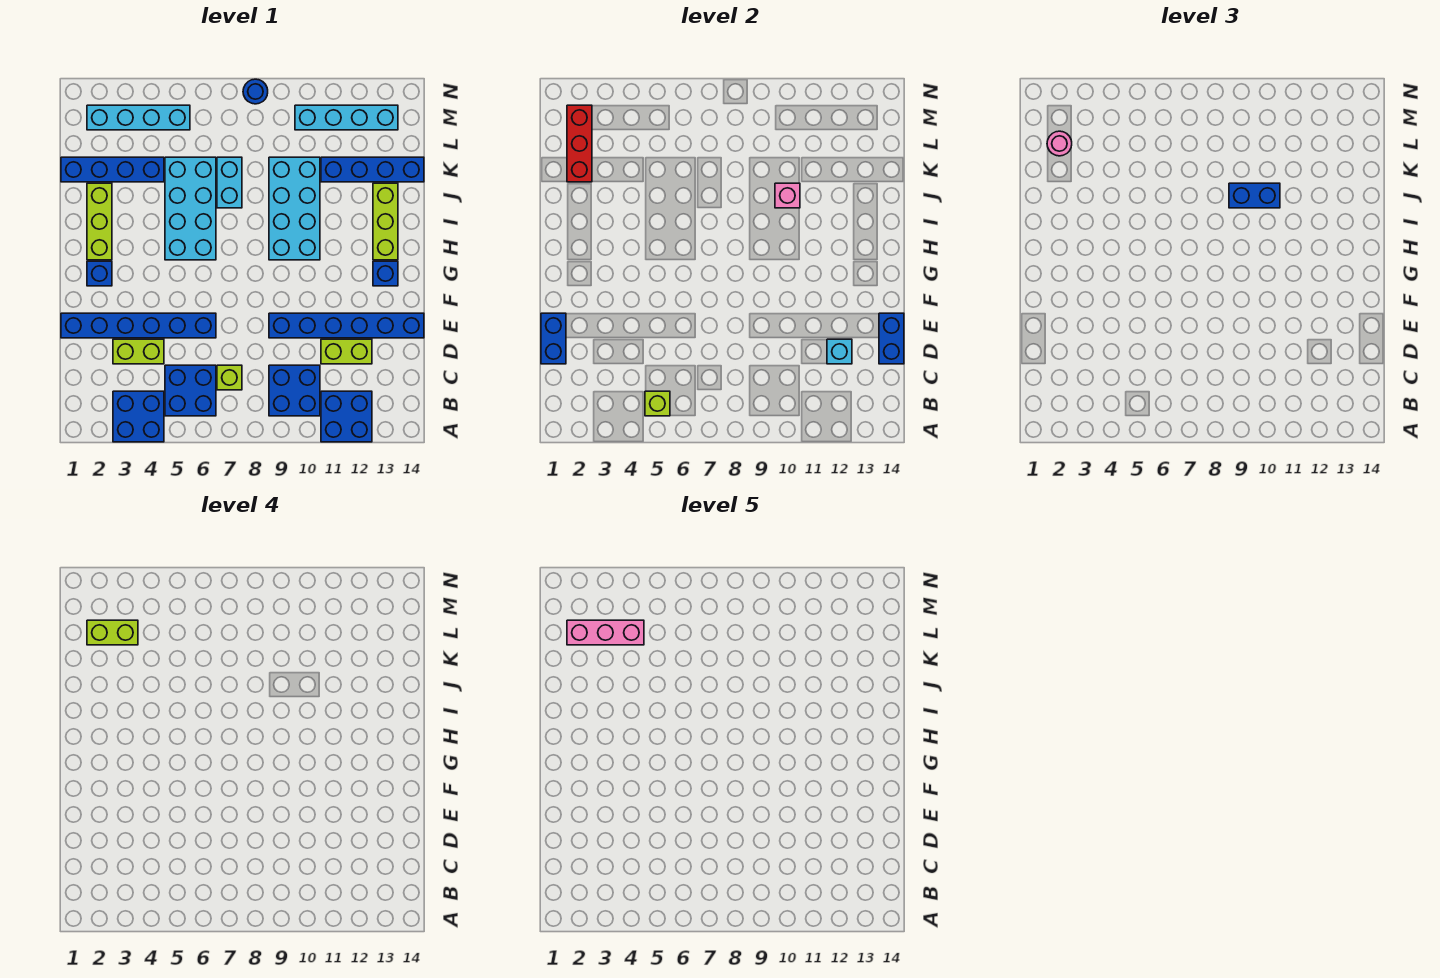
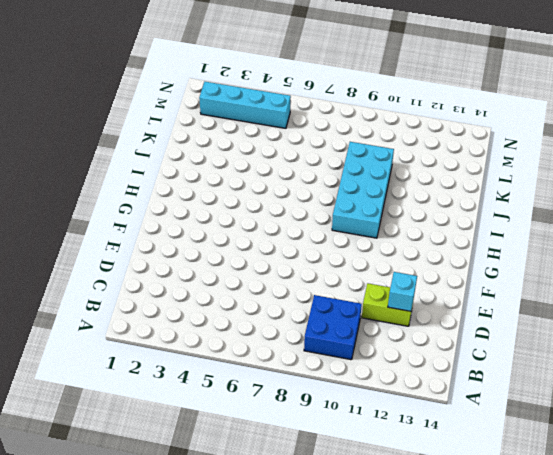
none -> blue brick A3:B4 level 1
none -> blue brick A11:B12 level 1
none -> blue brick B5:C6 level 1
none -> lime brick C7 level 1

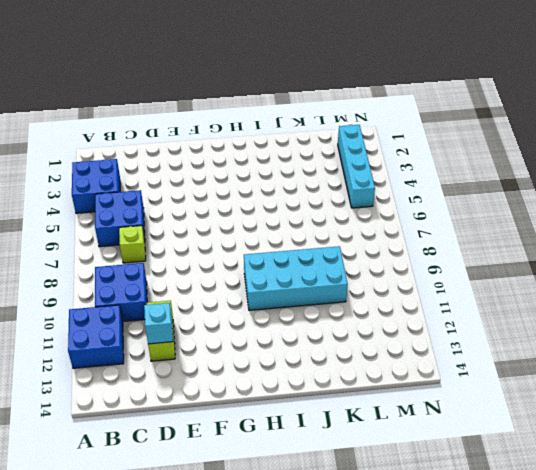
none -> lime brick D3:D4 level 1
none -> blue brick E1:E6 level 1
none -> blue brick E9:E14 level 1
none -> blue brick G2 level 1

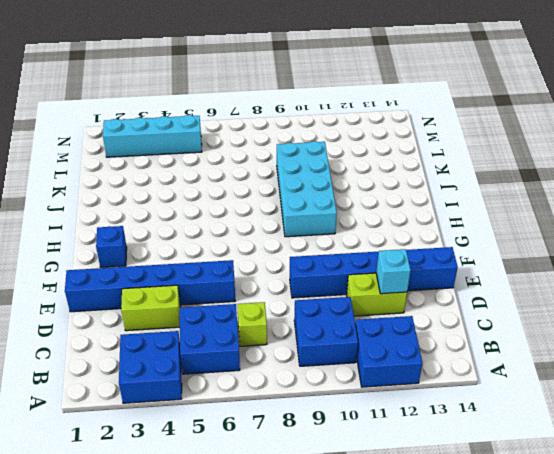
none -> blue brick G13 level 1
none -> lime brick H2:J2 level 1
none -> cyan brick H5:K6 level 1
none -> lime brick H13:J13 level 1

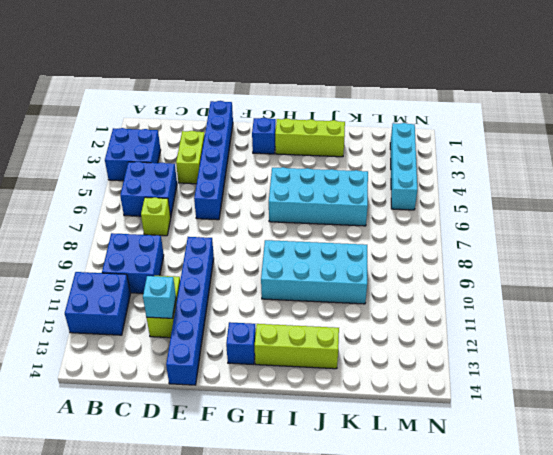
none -> cyan brick J7:K7 level 1
none -> blue brick K1:K4 level 1
none -> blue brick K11:K14 level 1
none -> cyan brick M10:M13 level 1

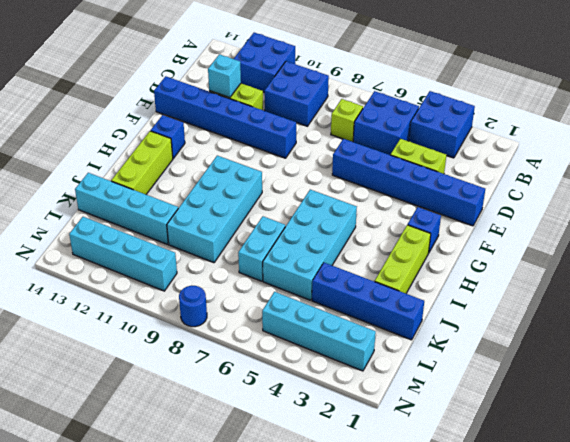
cyan brick K11:K14 level 1 -> blue brick K11:K14 level 1
none -> lime brick B5 level 2
none -> blue brick D1:E1 level 2
none -> blue brick D14:E14 level 2
none -> pink brick J10 level 2

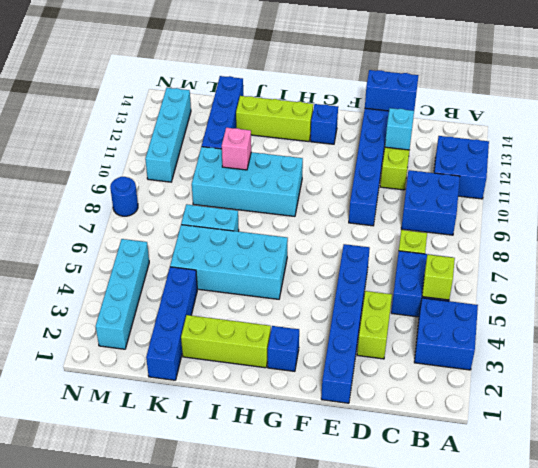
none -> blue brick D1:E1 level 2
none -> red brick K2:M2 level 2
none -> blue brick J9:J10 level 3
none -> pink round brick L2 level 3

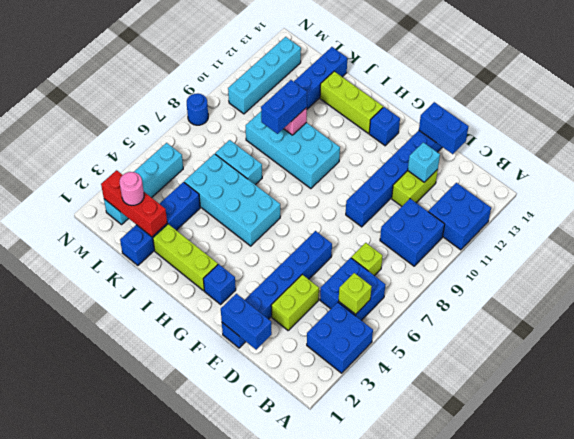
none -> lime brick L2:L3 level 4
none -> pink brick L2:L4 level 5

